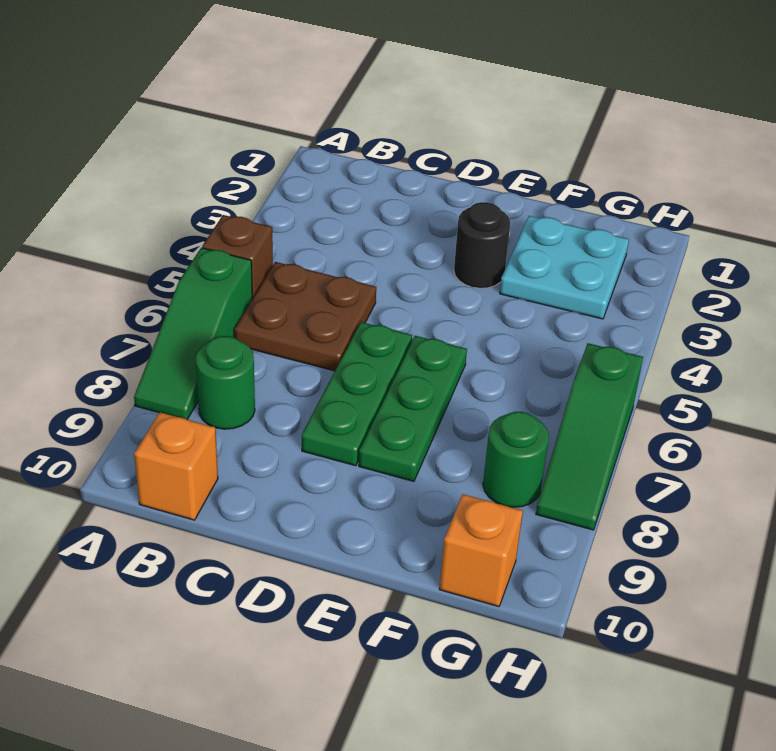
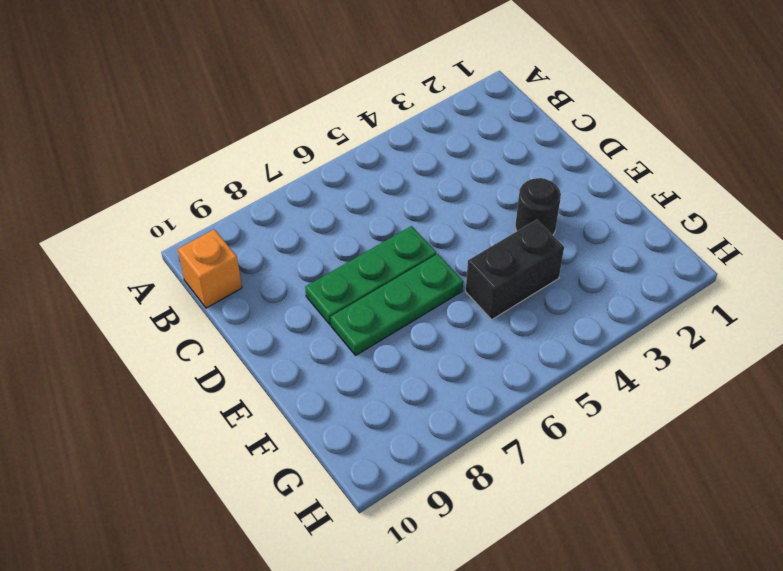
black brick F4:F5 level 1 -> none
none -> brown brick A5 level 1
none -> green slope A6:A8 level 1 top 6
none -> brown plate B5:C6 level 1

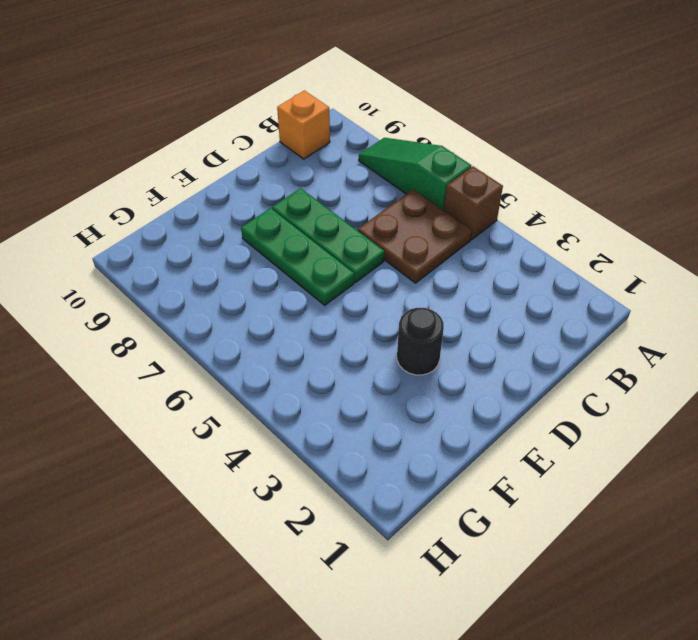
none -> green round brick B8 level 1
none -> cyan plate F2:G3 level 1
none -> green round brick G8 level 1

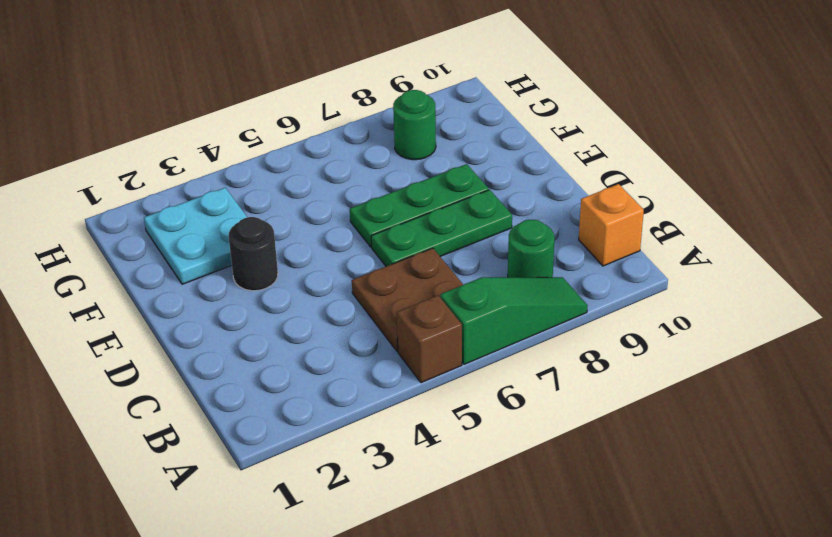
none -> orange brick G10 level 1
none -> green slope H6:H8 level 1 top 6

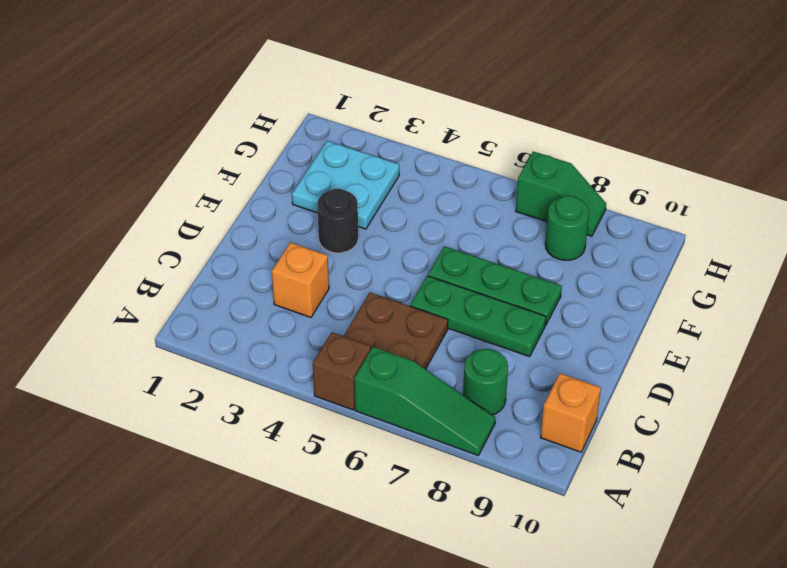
orange brick C3 level 1 -> orange brick G10 level 1
green slope H7:H8 level 1 top 7 -> green slope H6:H8 level 1 top 6

